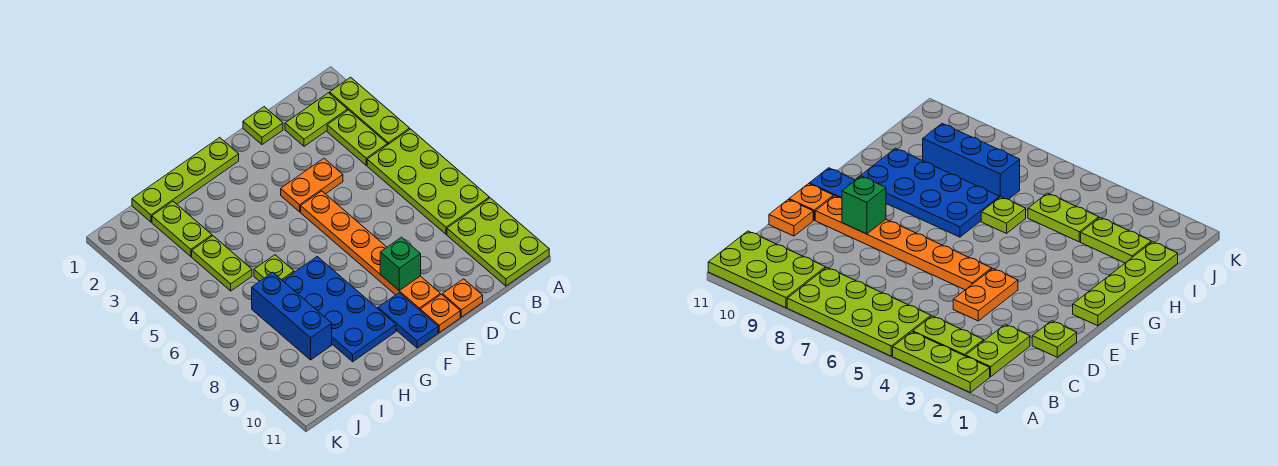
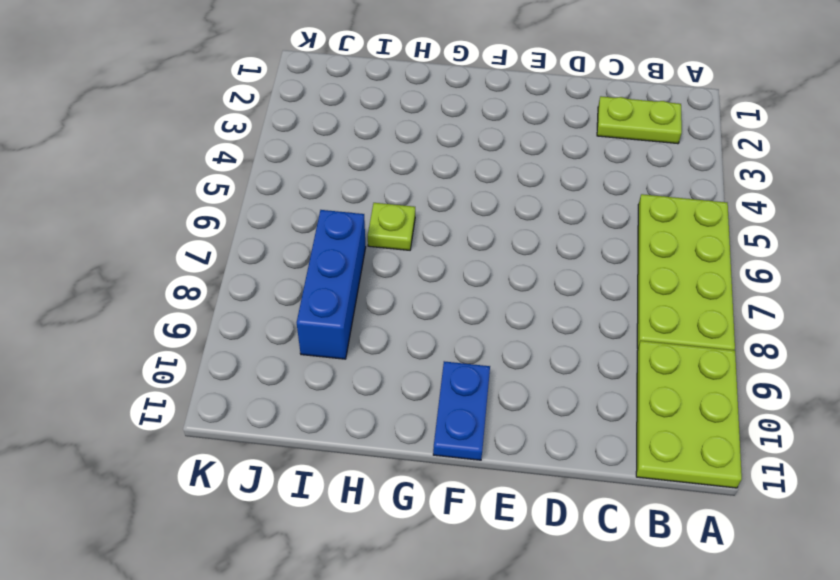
none -> lime plate A2:A4 level 1
none -> lime plate B3:B4 level 1
none -> lime plate D1 level 1

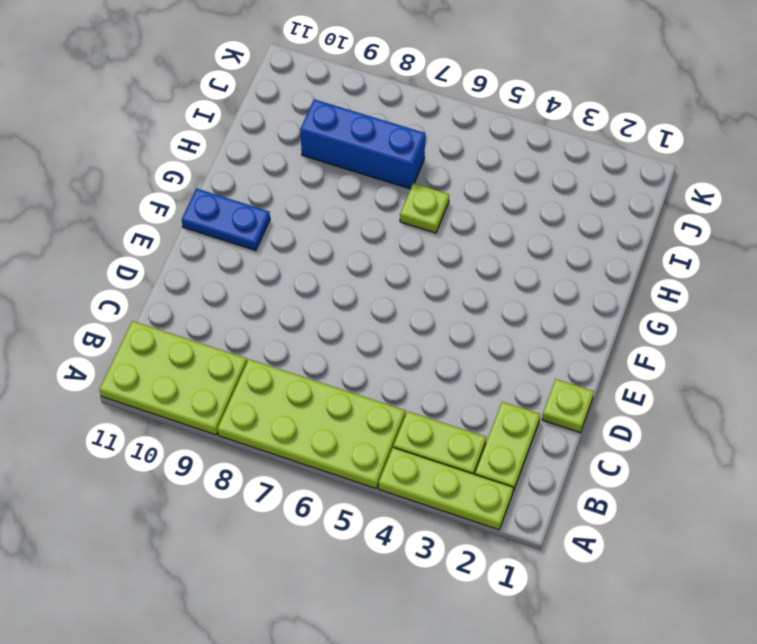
none -> orange plate D4:E4 level 1
none -> orange plate D11 level 1
none -> orange plate E5:E10 level 1

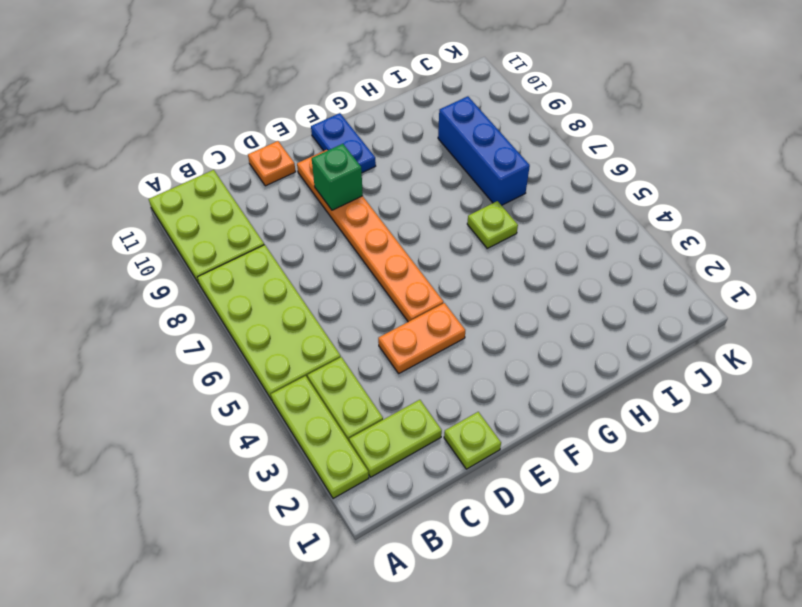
none -> orange plate E11 level 1
none -> lime plate F1:I1 level 1
none -> blue plate G7:H10 level 1

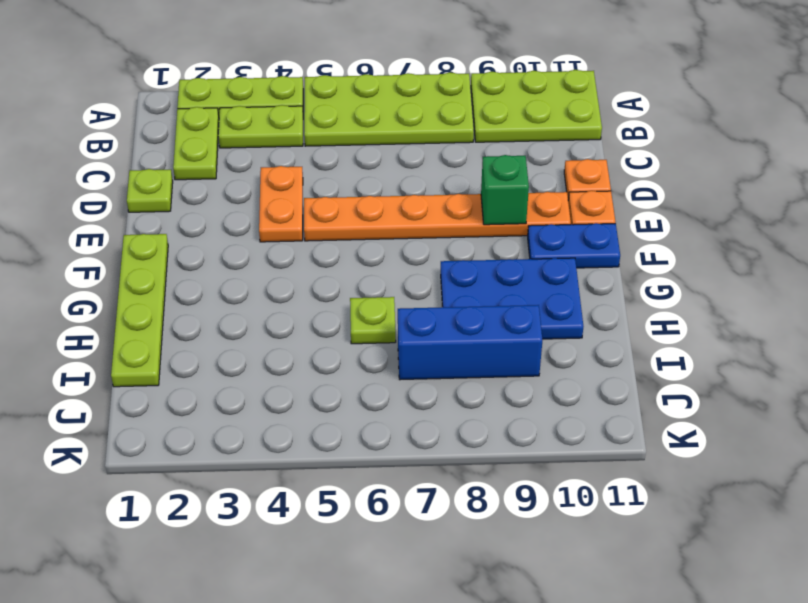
blue plate G8:H10 level 1 -> blue plate G7:H10 level 1
none -> lime plate I2:I3 level 1
none -> lime plate I4:I5 level 1

